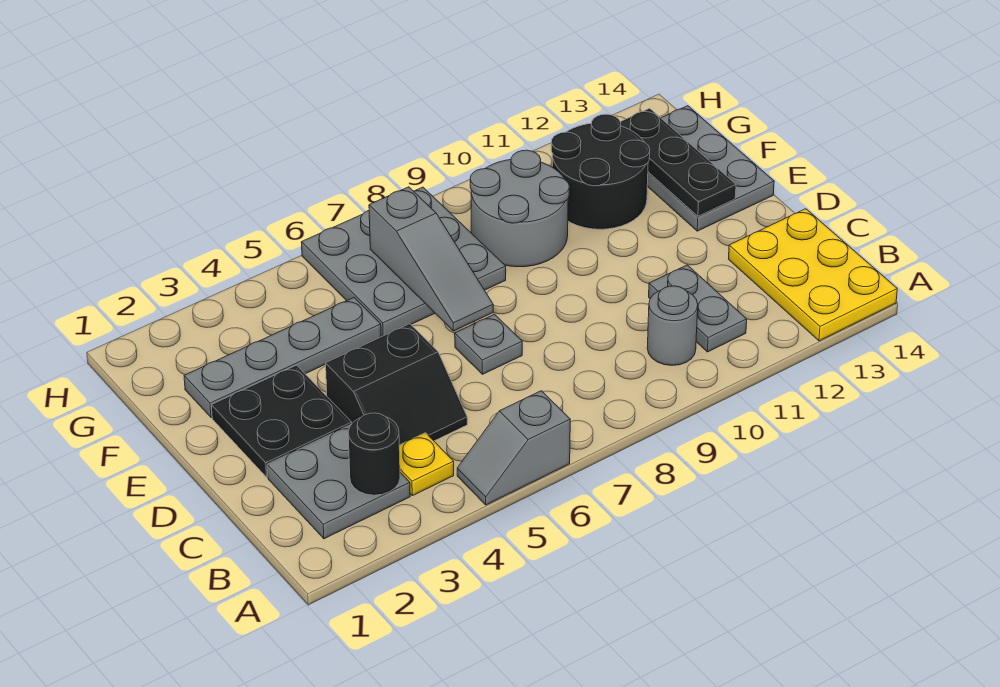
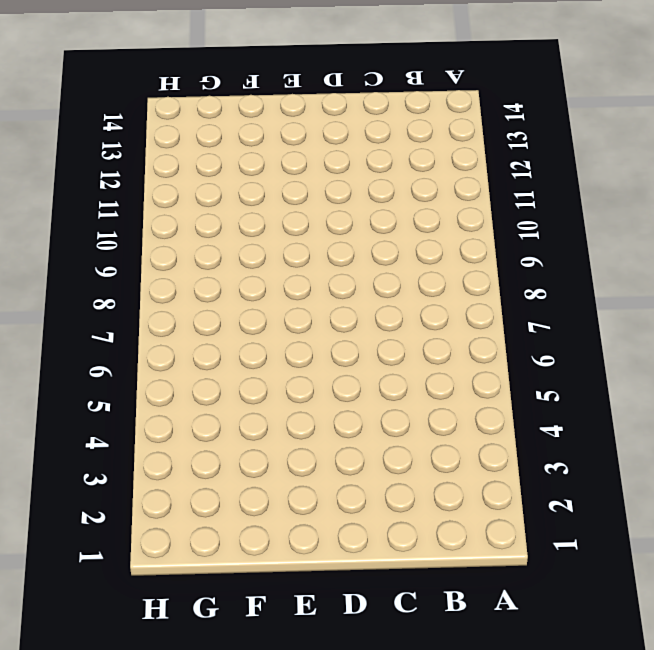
none -> grey slope A5:A6 level 1 top 6
none -> yellow plate A13:C14 level 1
none -> grey plate B2:C3 level 1

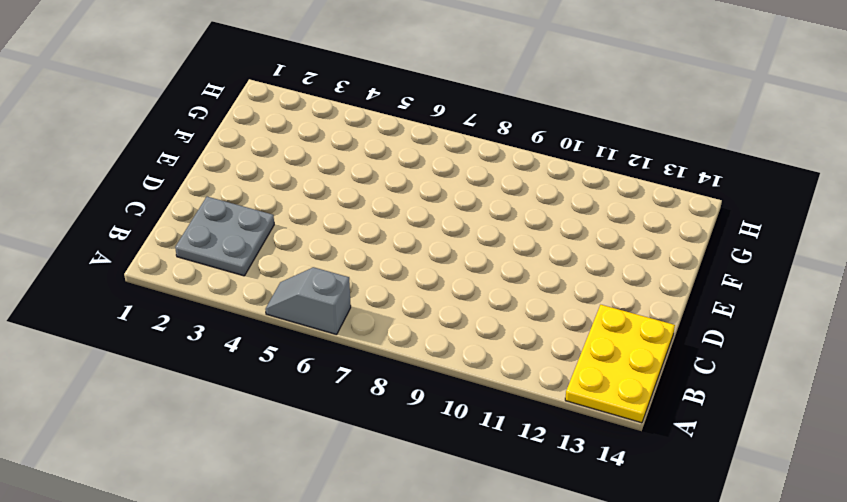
none -> yellow plate B4 level 1
none -> grey round brick B10 level 1
none -> grey plate B11:C11 level 1

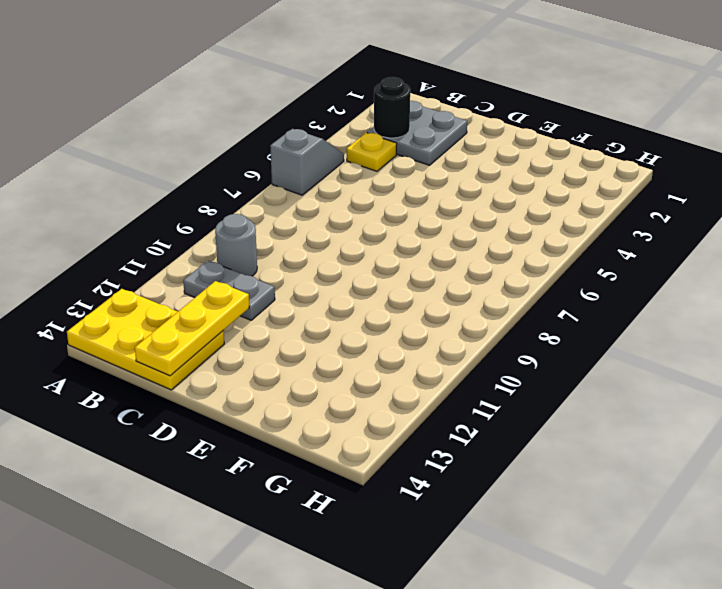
yellow plate C12:C14 level 2 -> none
none -> black slope C4:D5 level 1 top D
none -> black plate D2:E3 level 1
none -> grey plate D7 level 1

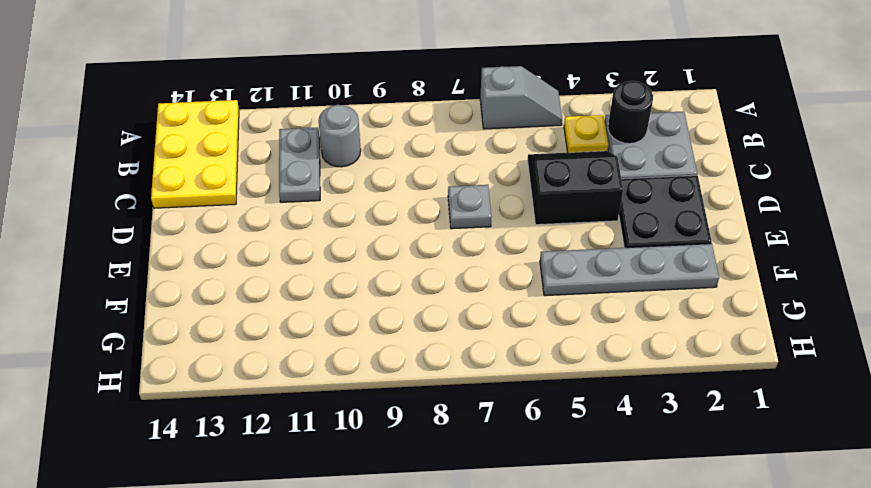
none -> grey plate E13:G14 level 1
none -> grey plate F6:H8 level 1
none -> grey round brick F9:G10 level 1

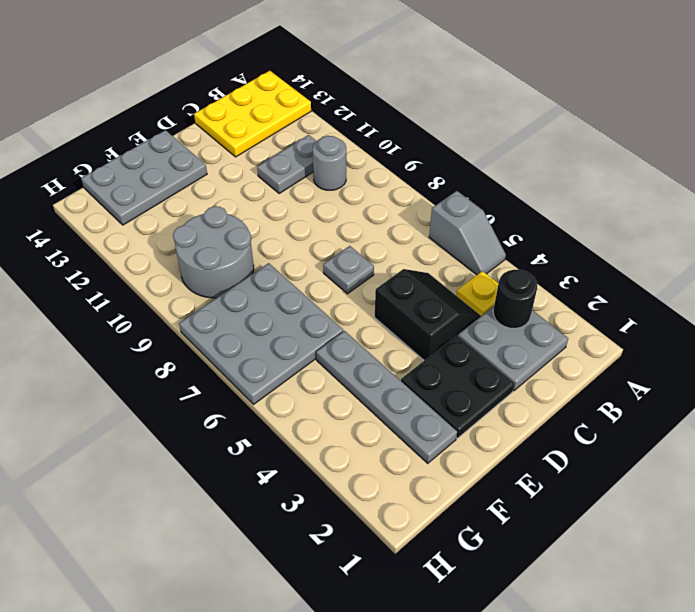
none -> black round brick F11:G12 level 1
none -> grey slope E7:G7 level 2 top G
none -> black plate E13:G13 level 2

